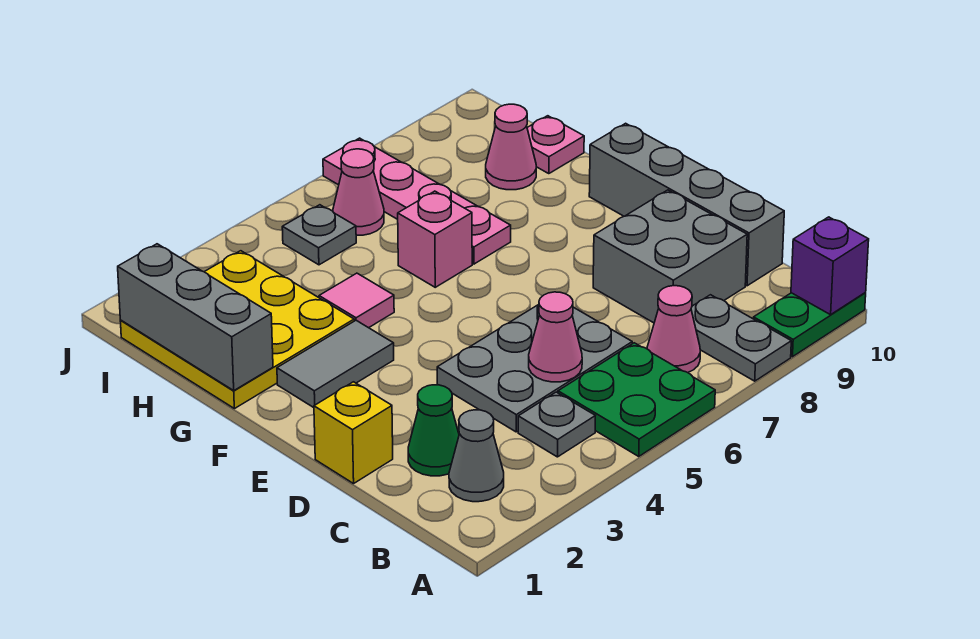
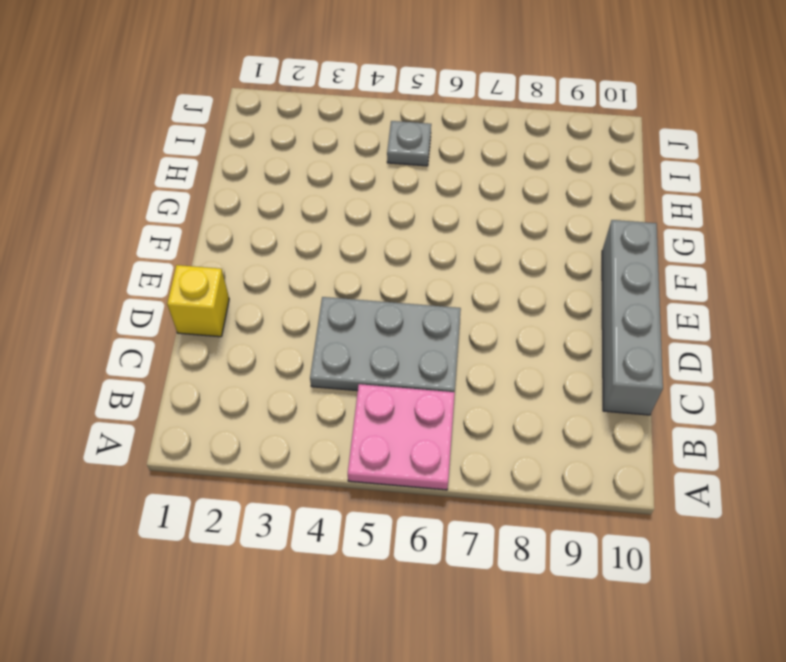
pink plate A5:B6 level 1 -> green plate A5:B6 level 1
none -> grey plate A8:B8 level 1
none -> green plate A9:A10 level 1
none -> grey cone B2 level 1

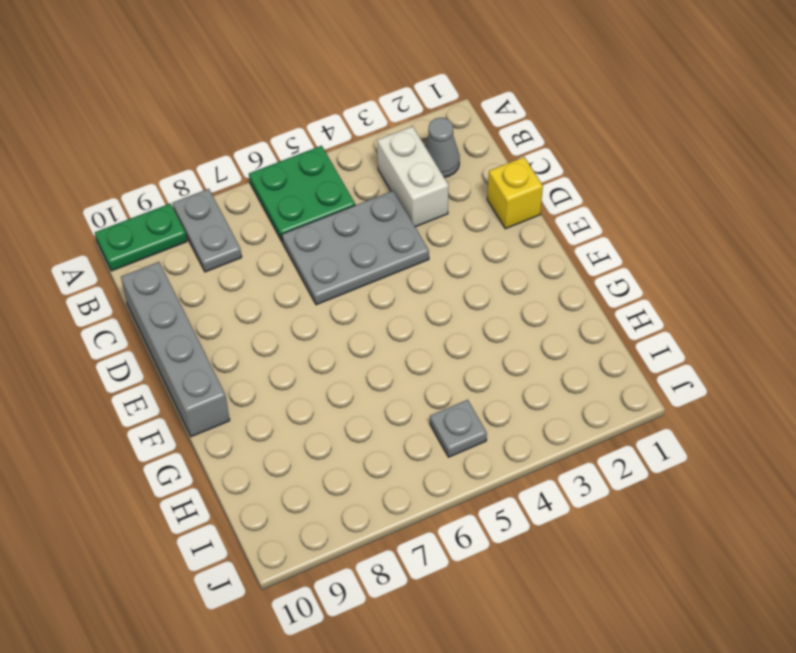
white brick B3:C3 level 1 -> none
none -> grey plate B4 level 1
none -> pink cone B7 level 1
none -> green cone C2 level 1

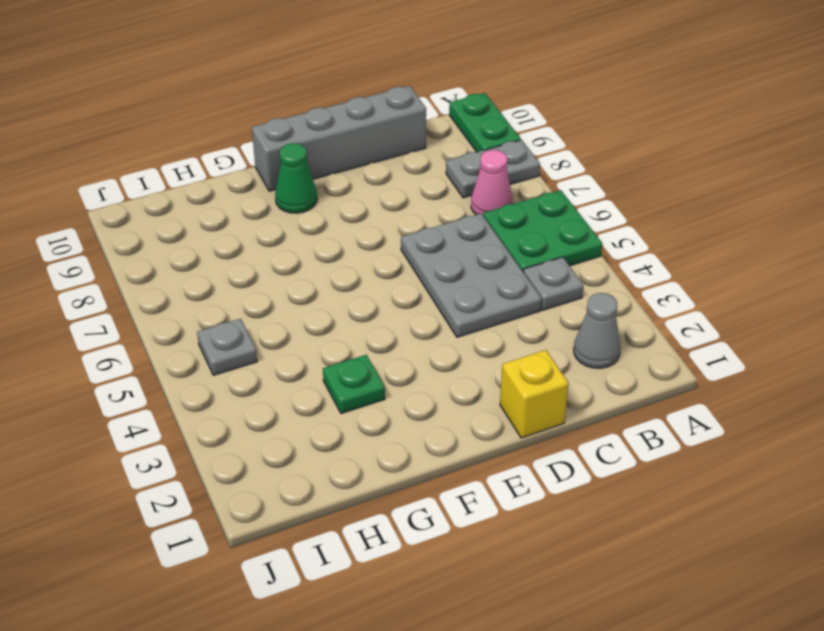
green cone F9 level 1 -> green cone C2 level 1
green plate G3 level 1 -> yellow plate G1:I3 level 1
none -> grey brick C8:D9 level 1
none -> grey tile F2:F3 level 1
none -> pink tile G4 level 1

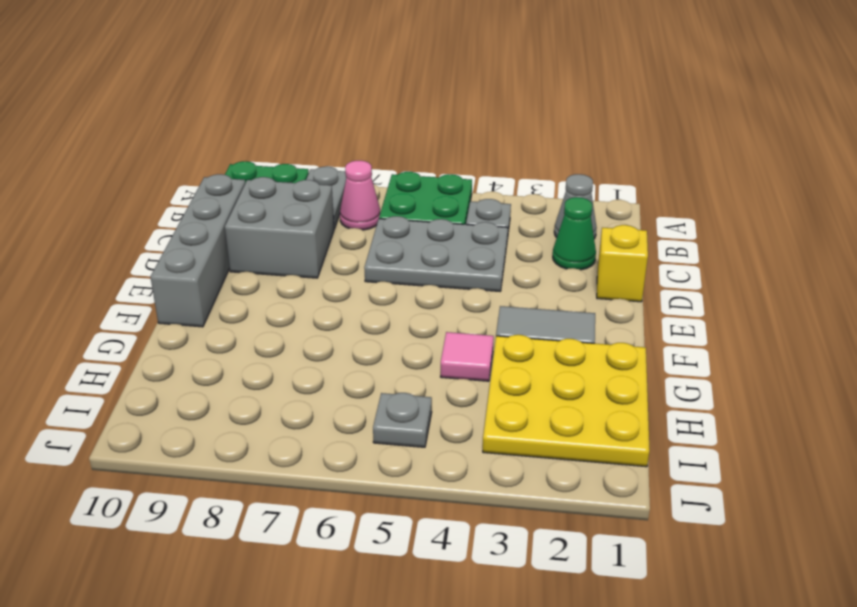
none -> pink brick G6 level 1
none -> pink plate G7:J7 level 1
none -> pink cone H9 level 1

